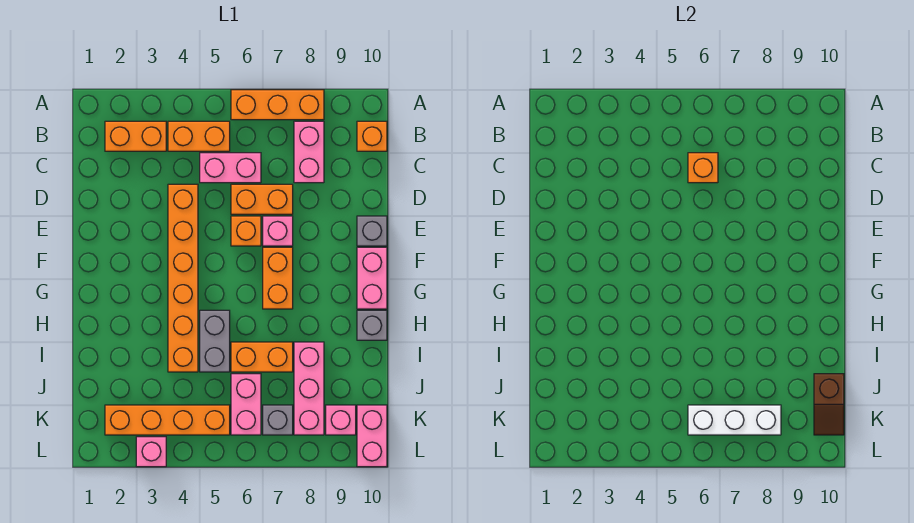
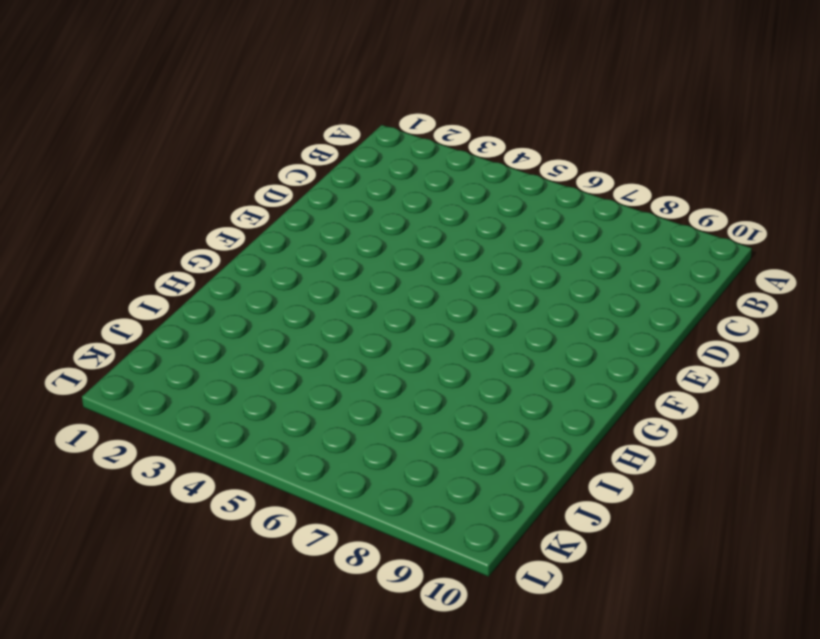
none -> orange brick A6:A8 level 1
none -> orange brick B2:B3 level 1
none -> orange brick B4:B5 level 1

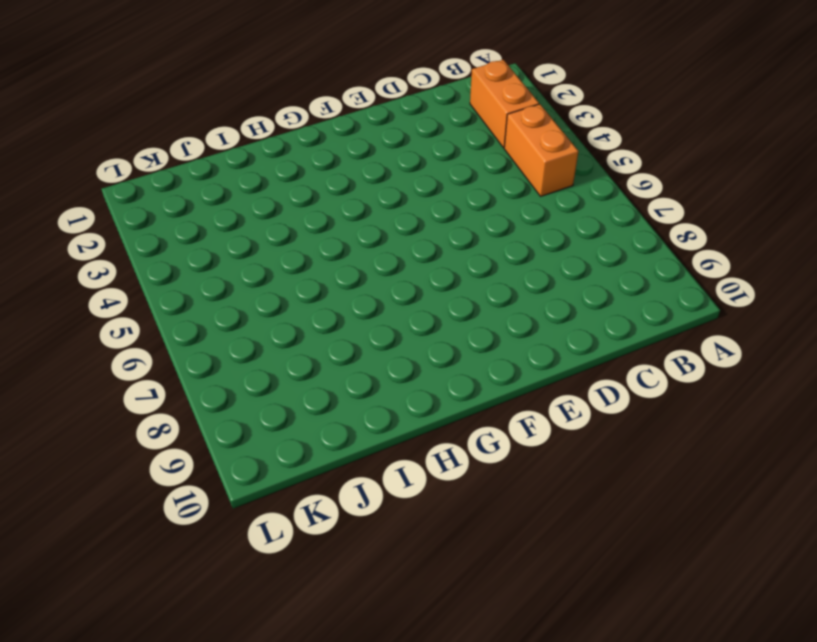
none -> orange brick A6:A8 level 1
none -> pink brick B8:C8 level 1
none -> orange brick B10 level 1

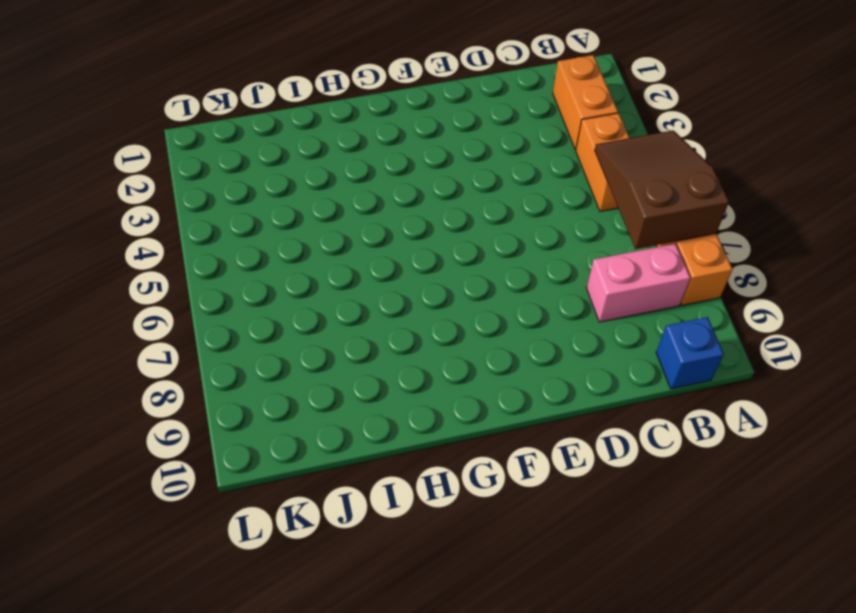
brown slope A5:B7 level 2 top 7 -> none
blue brick B10 level 1 -> orange brick B10 level 1
none -> pink brick C5:C6 level 1
none -> orange brick D4:I4 level 1
none -> orange brick D6:D7 level 1

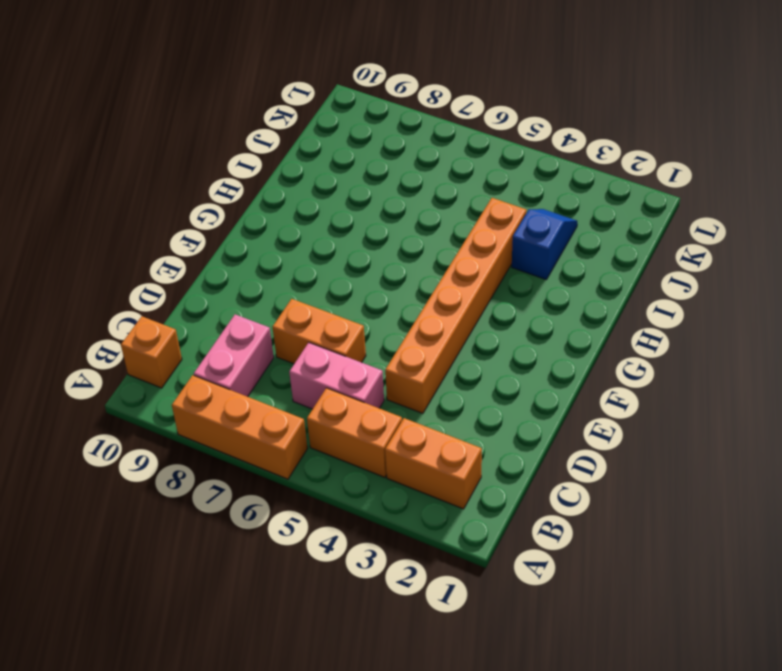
blue slope I3:J3 level 1 top I -> none
none -> orange brick E6 level 1
none -> pink brick E7 level 1
none -> grey brick E10 level 1

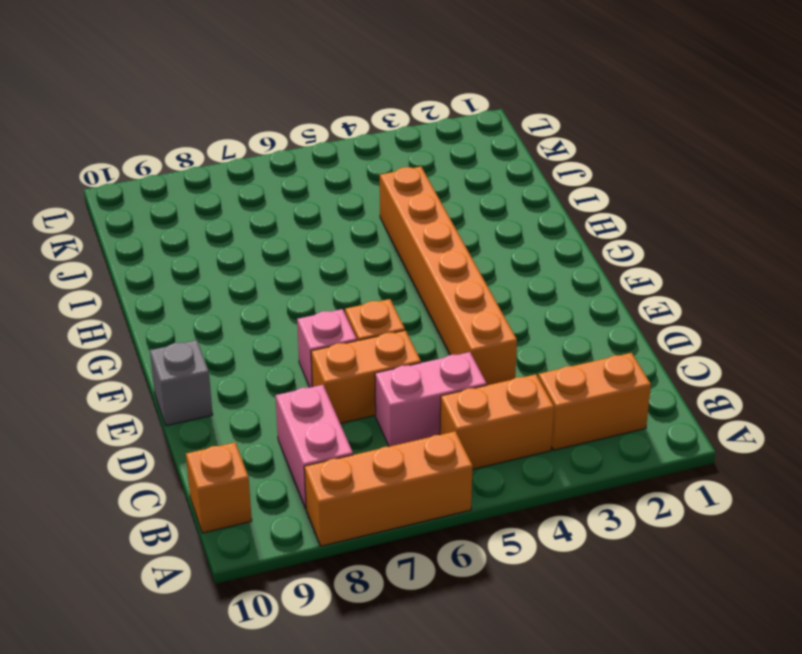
none -> orange brick F7:G7 level 1
none -> pink brick F10:G10 level 1
none -> grey brick H5:I5 level 1

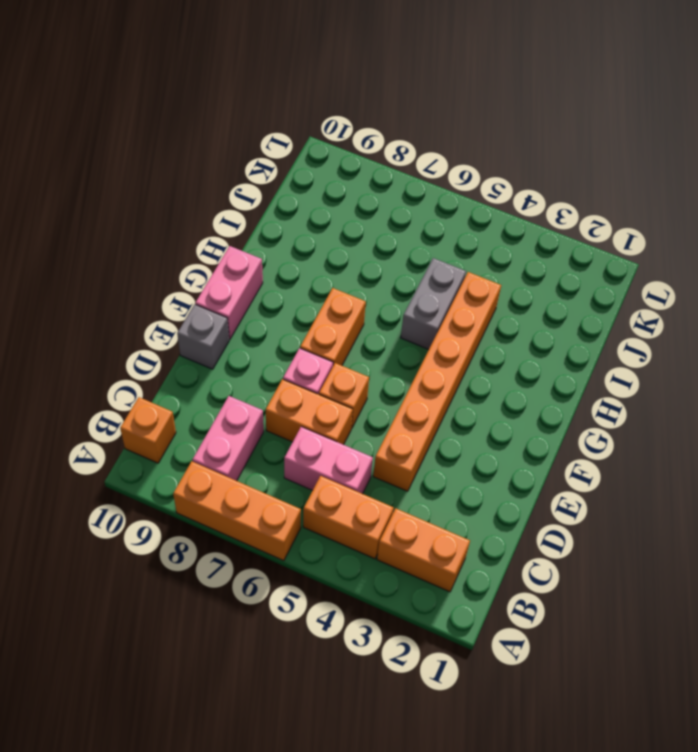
none -> grey brick H10 level 1
none -> orange brick I6:I7 level 1
none -> pink brick I8:K8 level 1

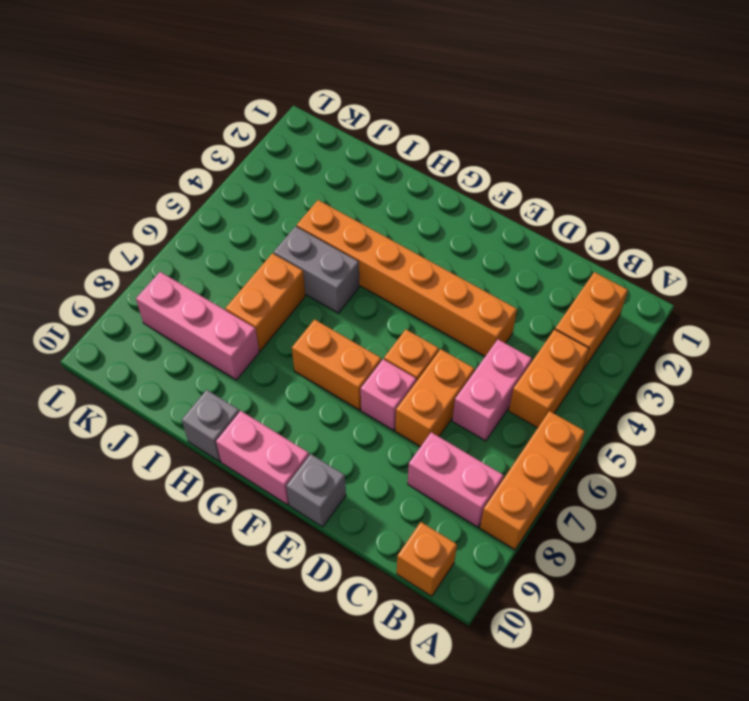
none -> pink brick J6:K6 level 1
none -> orange brick K2:K5 level 1
none -> grey brick K7 level 1

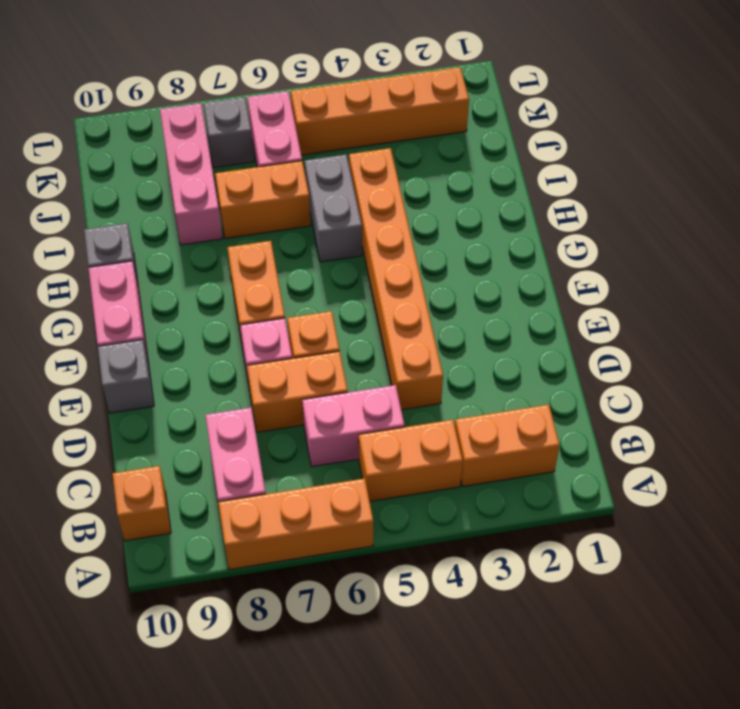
none -> pink brick K9 level 1
none -> pink brick K10:L10 level 1
none -> pink brick L3 level 1

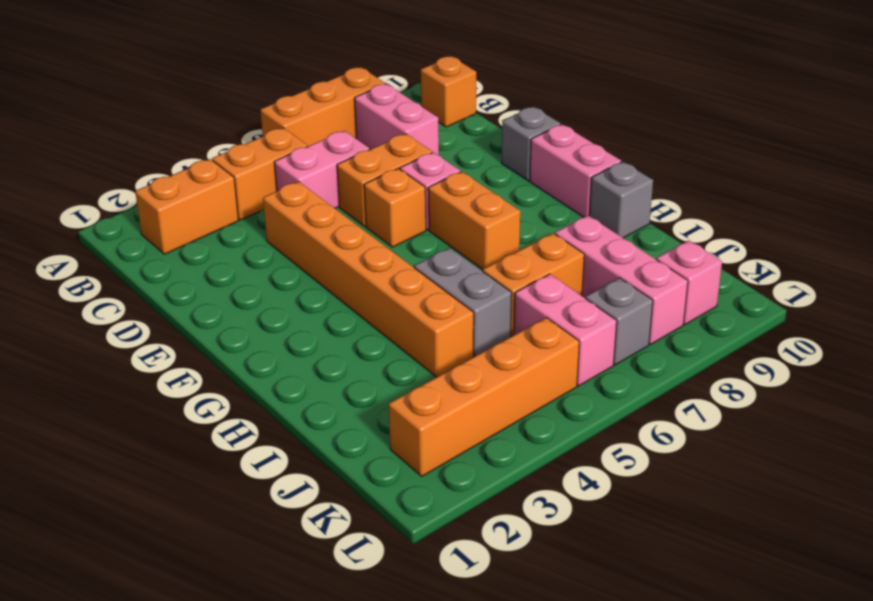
none -> pink brick K10:L10 level 1
none -> pink brick L3 level 1
none -> orange brick C6 level 2

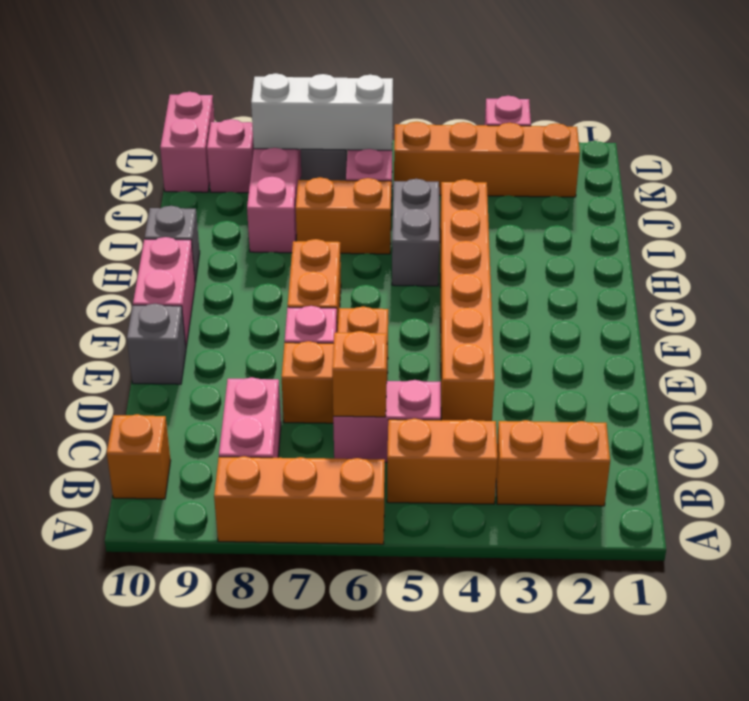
none -> brown slope J10:K10 level 2 top J

